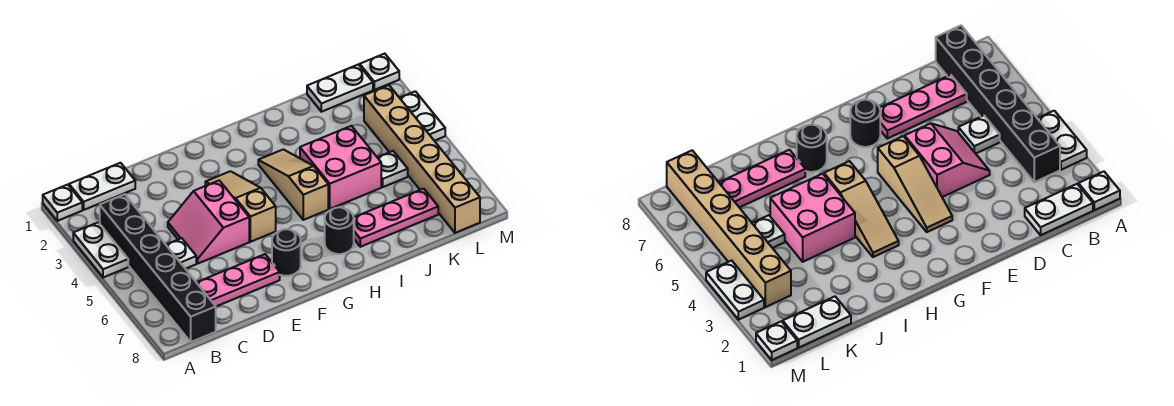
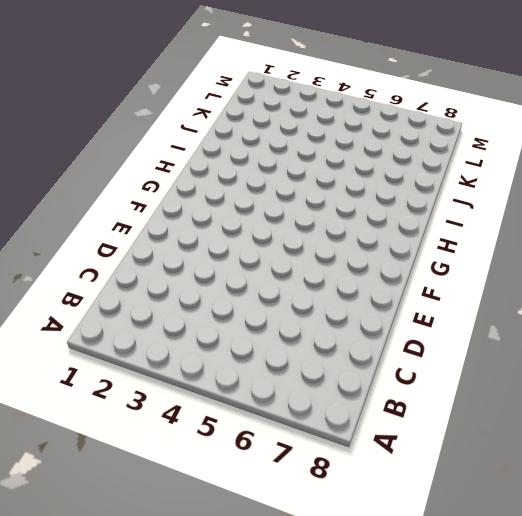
none -> white plate A1 level 1
none -> white plate A3:A4 level 1
none -> white plate B1:C1 level 1

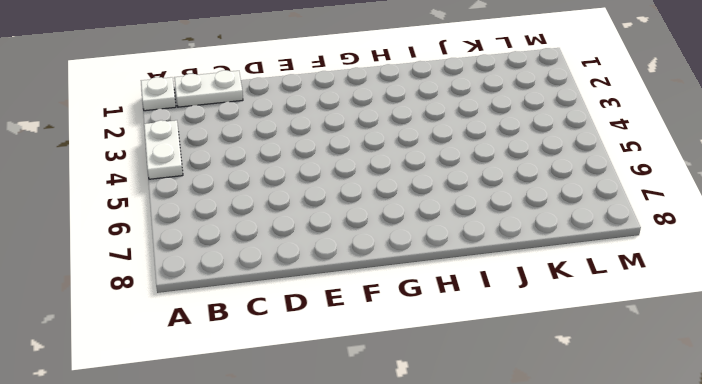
none -> black brick B3:B8 level 1
none -> white plate C5 level 1
none -> pink plate C7:E7 level 1

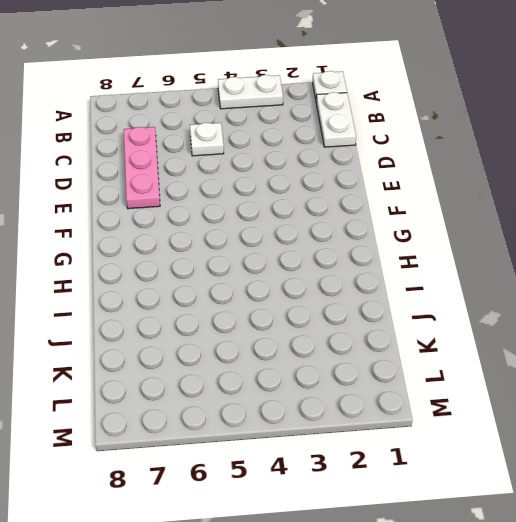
none -> black brick B3:B8 level 1
none -> pink slope D4:E5 level 1 top E
none -> tan slope F3:F5 level 1 top 5

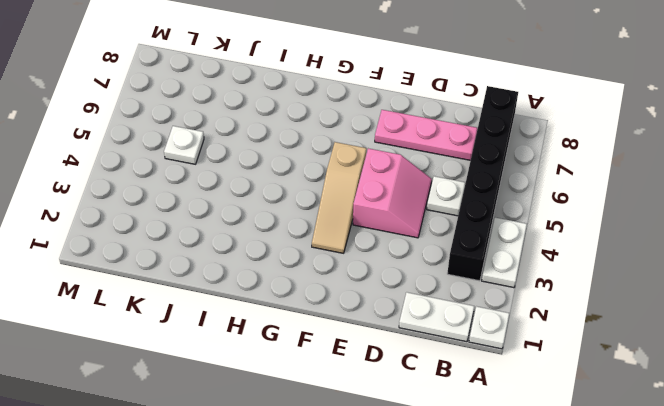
none -> black round brick F7 level 1
none -> tan slope H3:H5 level 1 top 5
none -> black round brick H7 level 1

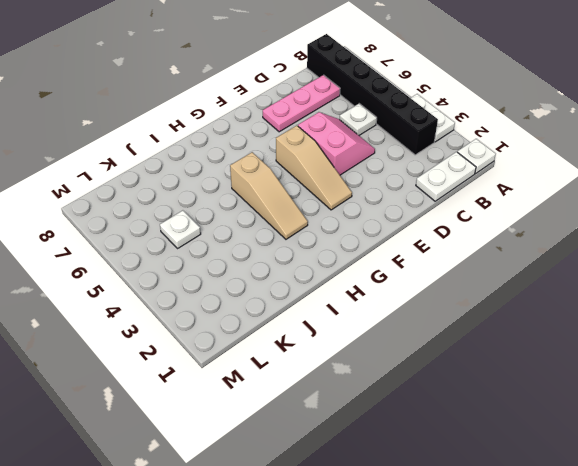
none -> black round brick F7 level 1
none -> black round brick H7 level 1
none -> pink brick I4:J5 level 1

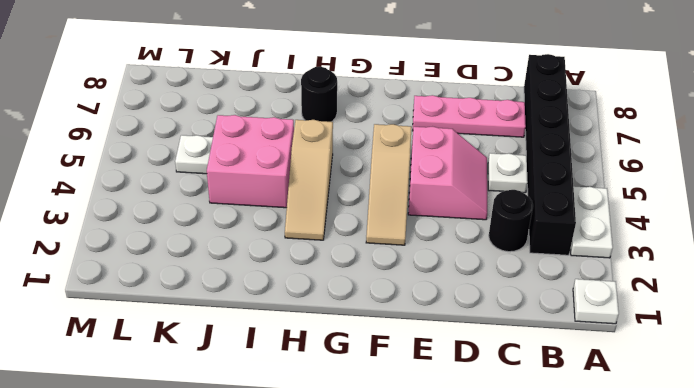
black round brick C3 level 1 -> black round brick F7 level 1
none -> white plate B1:C1 level 1
none -> pink plate I7:K7 level 1
none -> white plate K1:L1 level 1

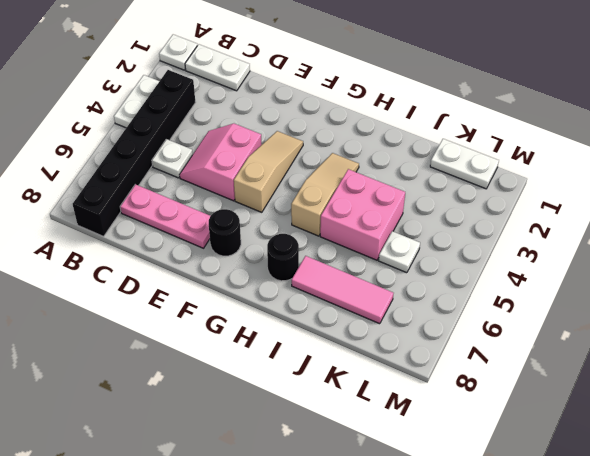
pink tile I7:K7 level 1 -> pink plate I7:K7 level 1
none -> tan brick L3:L8 level 1
none -> white plate M1 level 1
none -> white plate M3:M4 level 1

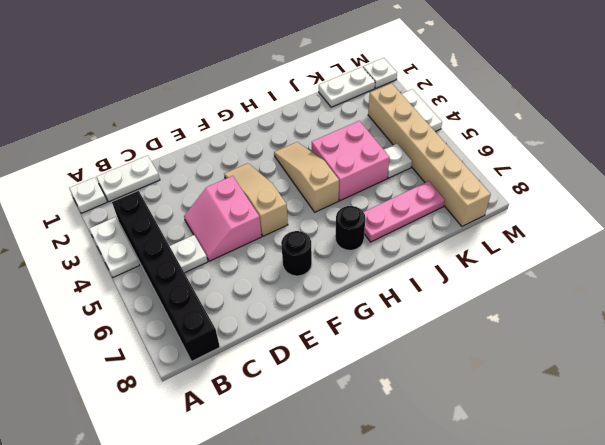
none -> pink plate C7:E7 level 1

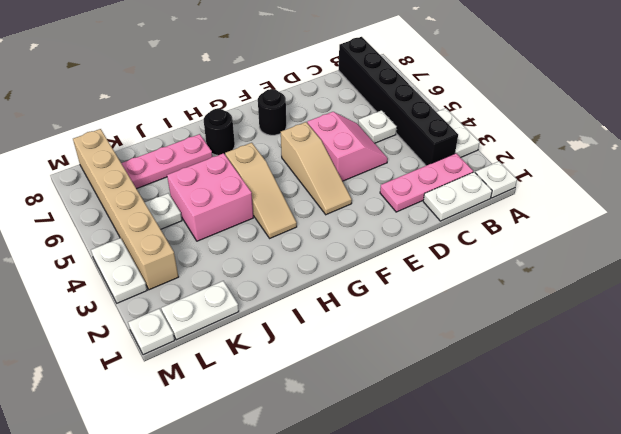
pink plate B2:D2 level 1 -> pink plate C7:E7 level 1

